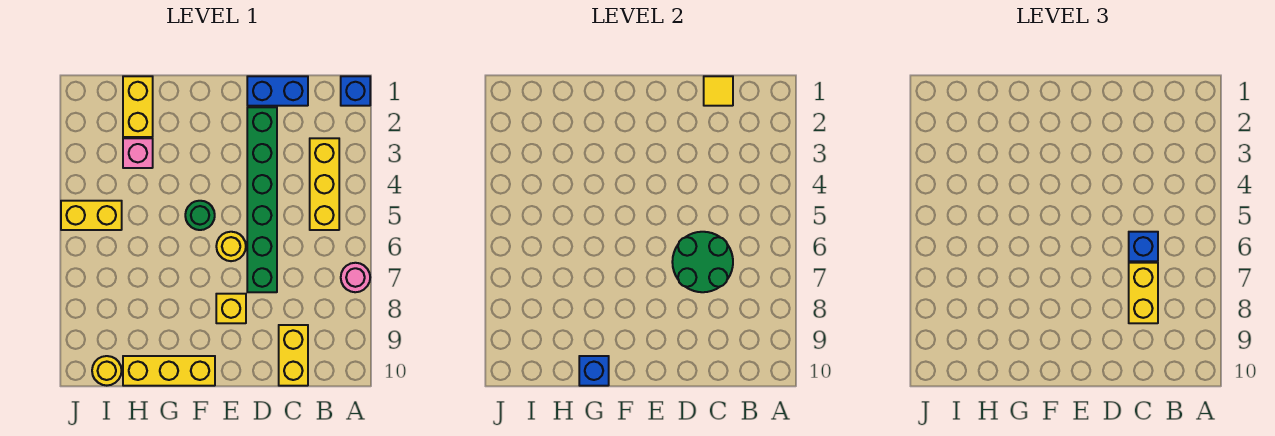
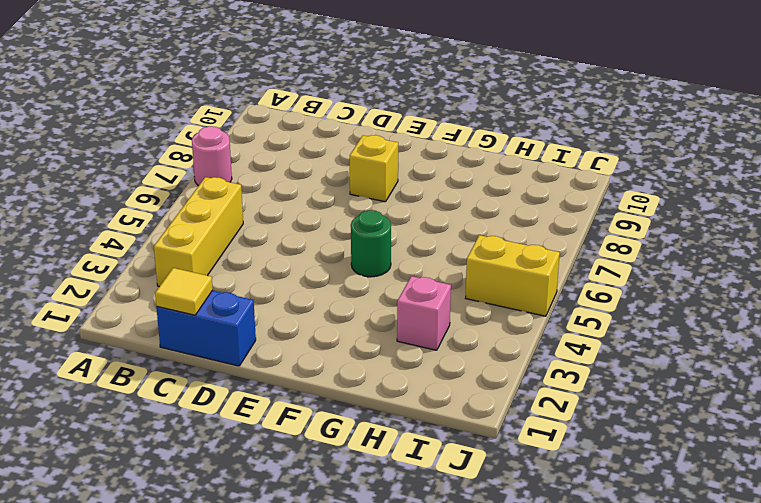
none -> blue brick A1 level 1
none -> yellow brick C9:C10 level 1
none -> green brick D2:D7 level 1

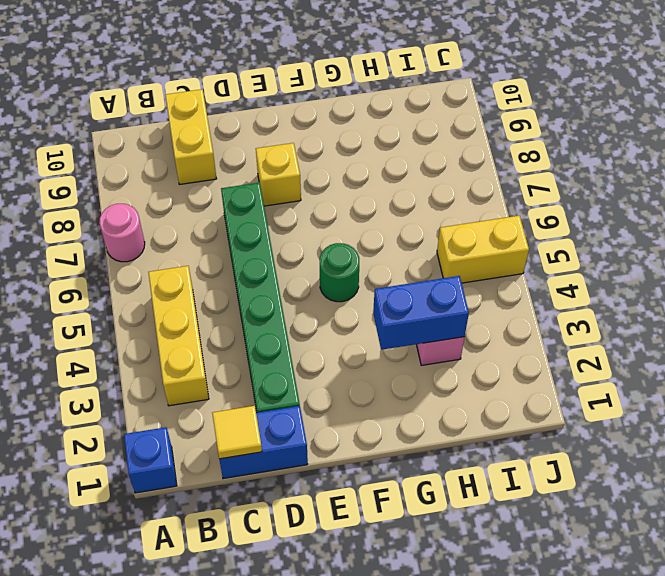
blue brick G3:H3 level 2 -> none
none -> yellow round brick E6 level 1
none -> yellow brick F10:H10 level 1
none -> yellow brick H1:H2 level 1

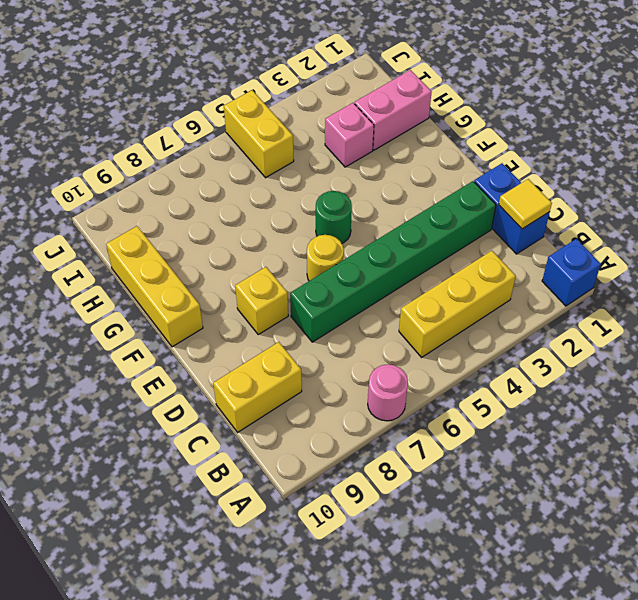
pink brick H1:H2 level 1 -> yellow brick H1:H2 level 1
none -> yellow round brick I10 level 1
none -> green round brick C6:D7 level 2
none -> blue brick G10 level 2

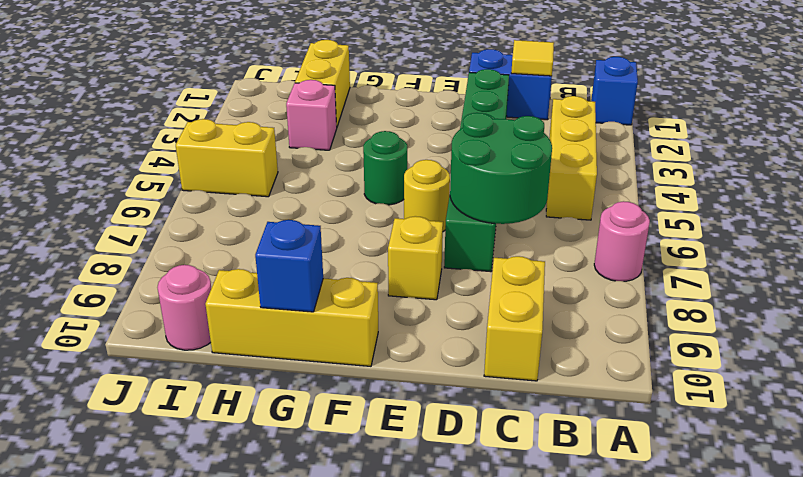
pink round brick I10 level 1 -> yellow round brick I10 level 1
none -> blue brick C6 level 3
none -> yellow brick C7:C8 level 3

